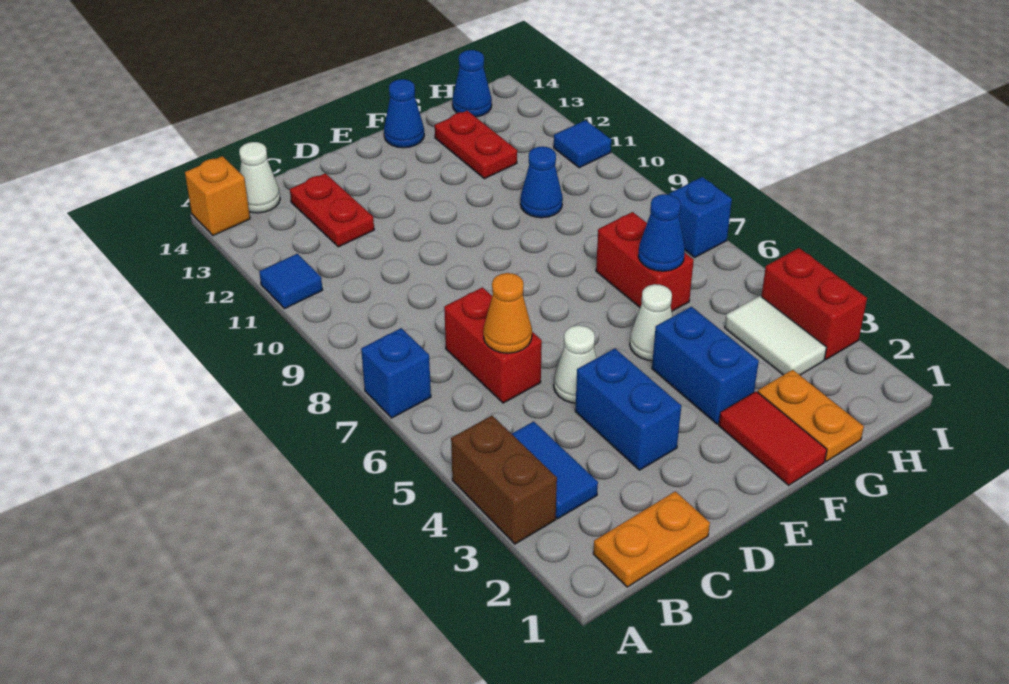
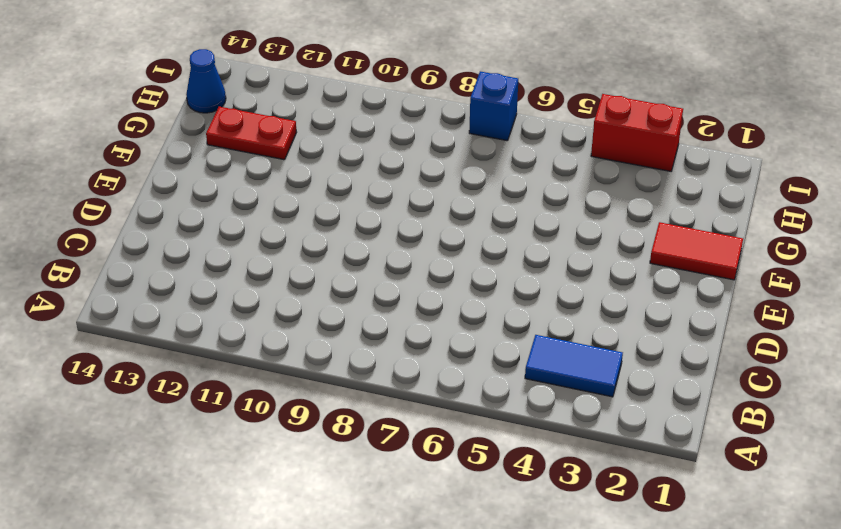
none -> brown brick A3:A4 level 1
none -> blue brick A7 level 1
none -> blue tile A11 level 1

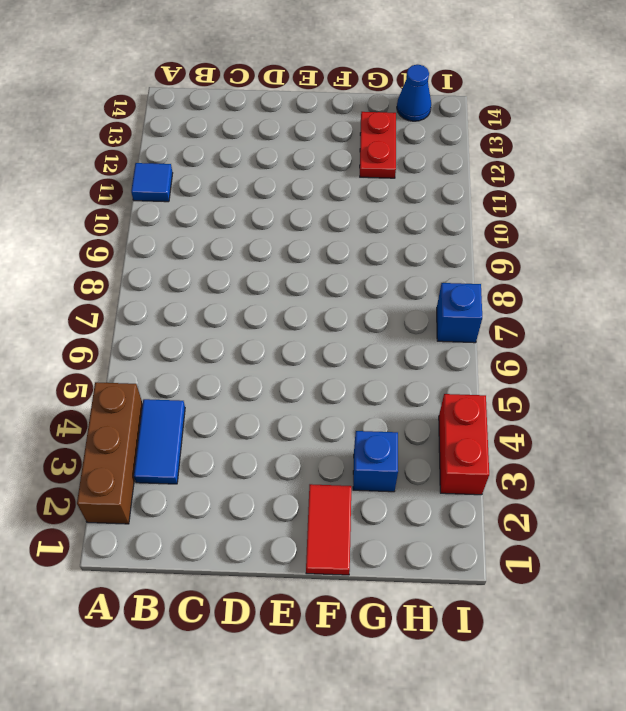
brown brick A2:A4 level 1 -> brown brick A3:A4 level 1
blue brick G3 level 1 -> blue brick A7 level 1
none -> orange brick A14 level 1
none -> orange plate B1:C1 level 1
none -> white cone B14 level 1

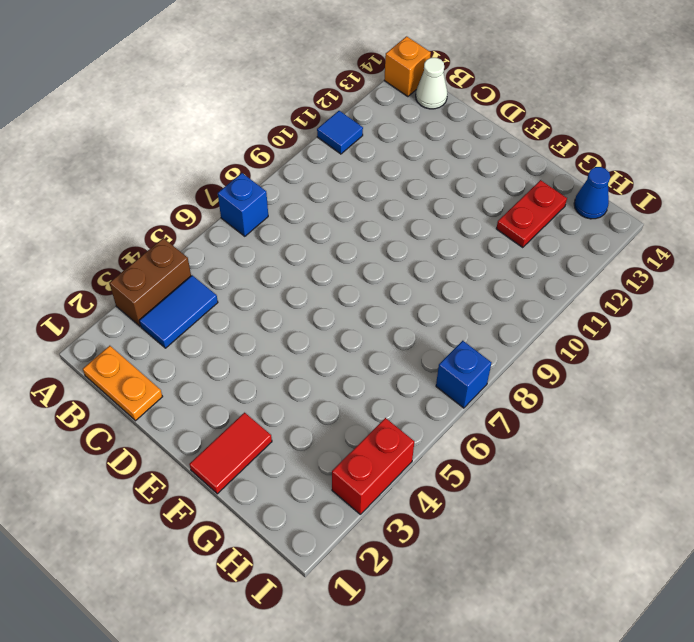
none -> red brick C6:C7 level 1
none -> red plate C12:C13 level 1
none -> blue brick D3:D4 level 1

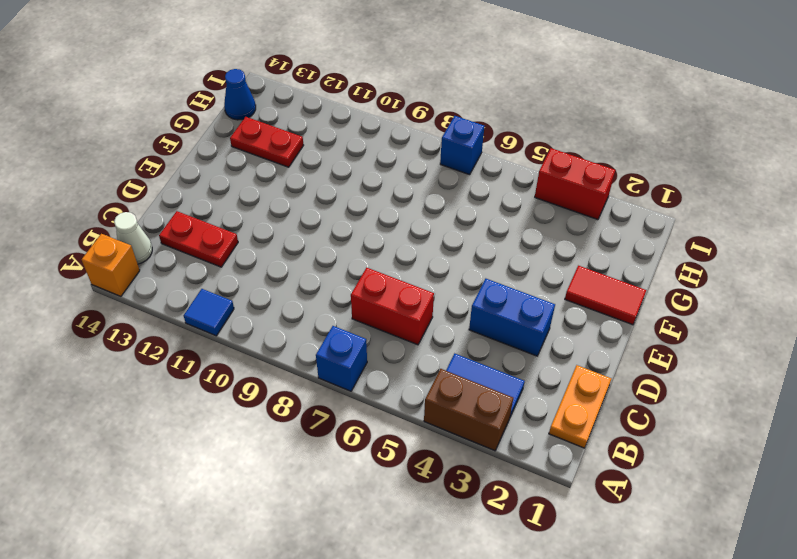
none -> white cone D5 level 1
none -> blue brick F3:F4 level 1
none -> white cone F5 level 1

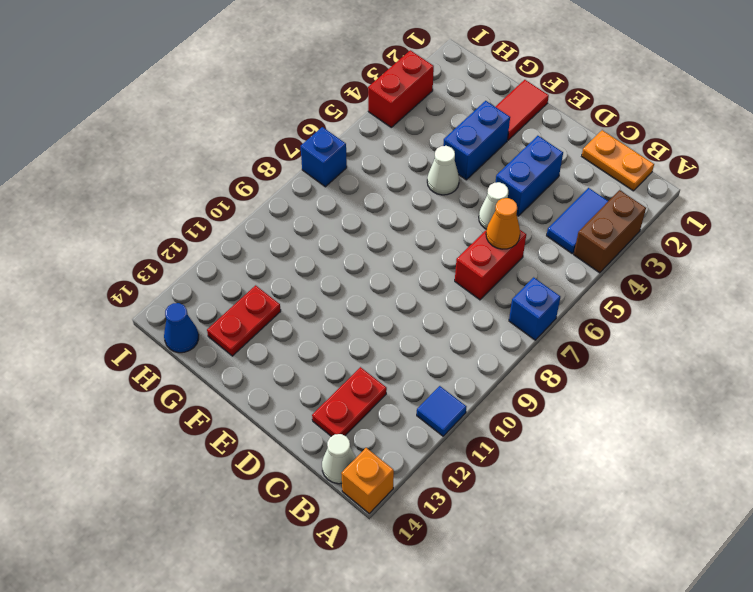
none -> blue cone F14 level 1
none -> orange plate G1:G2 level 1
none -> red brick G6:G7 level 1

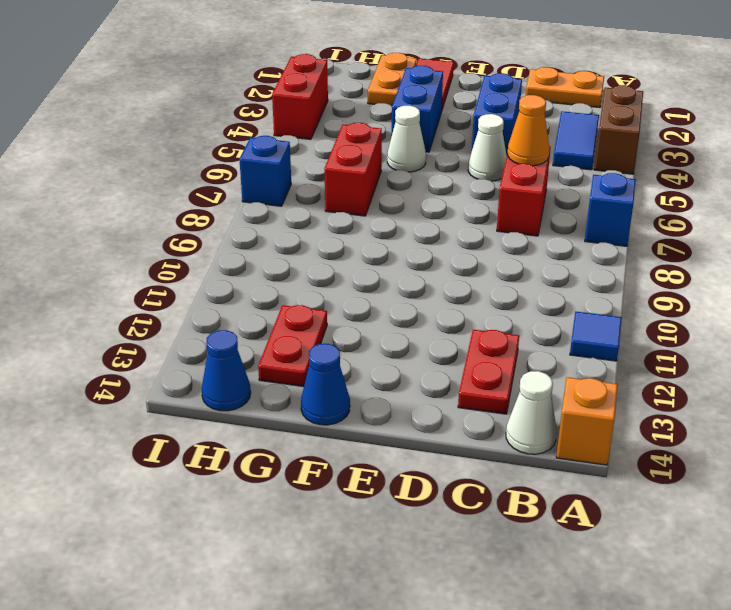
none -> blue cone G10 level 1
none -> white tile H3:H4 level 1
none -> blue tile I11 level 1

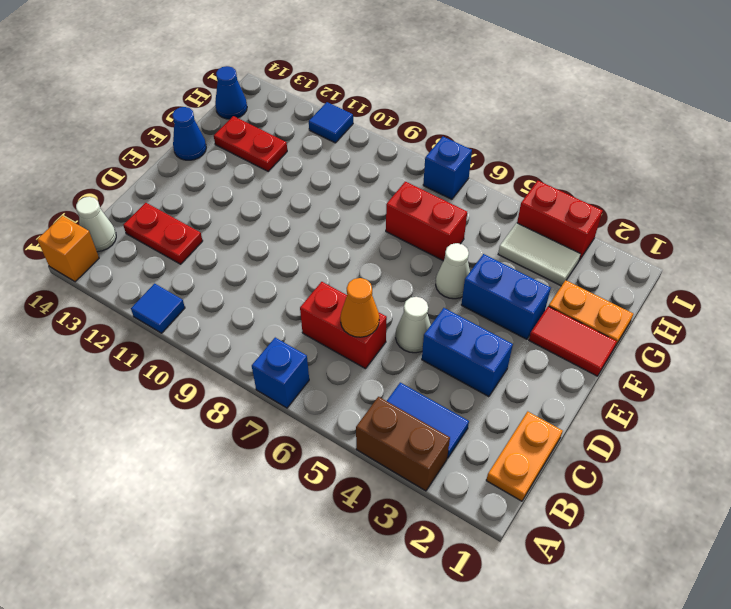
none -> blue cone G10 level 1
none -> blue cone G6 level 2

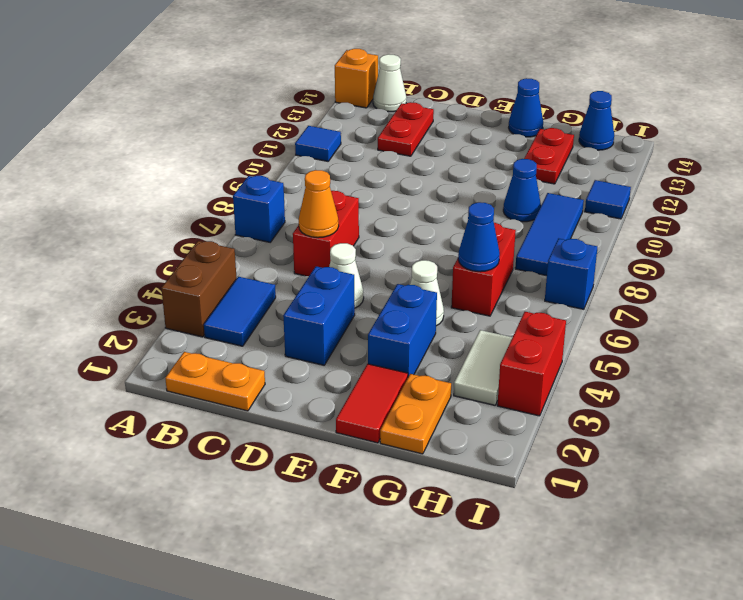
blue tile H8:H10 level 1 -> none

